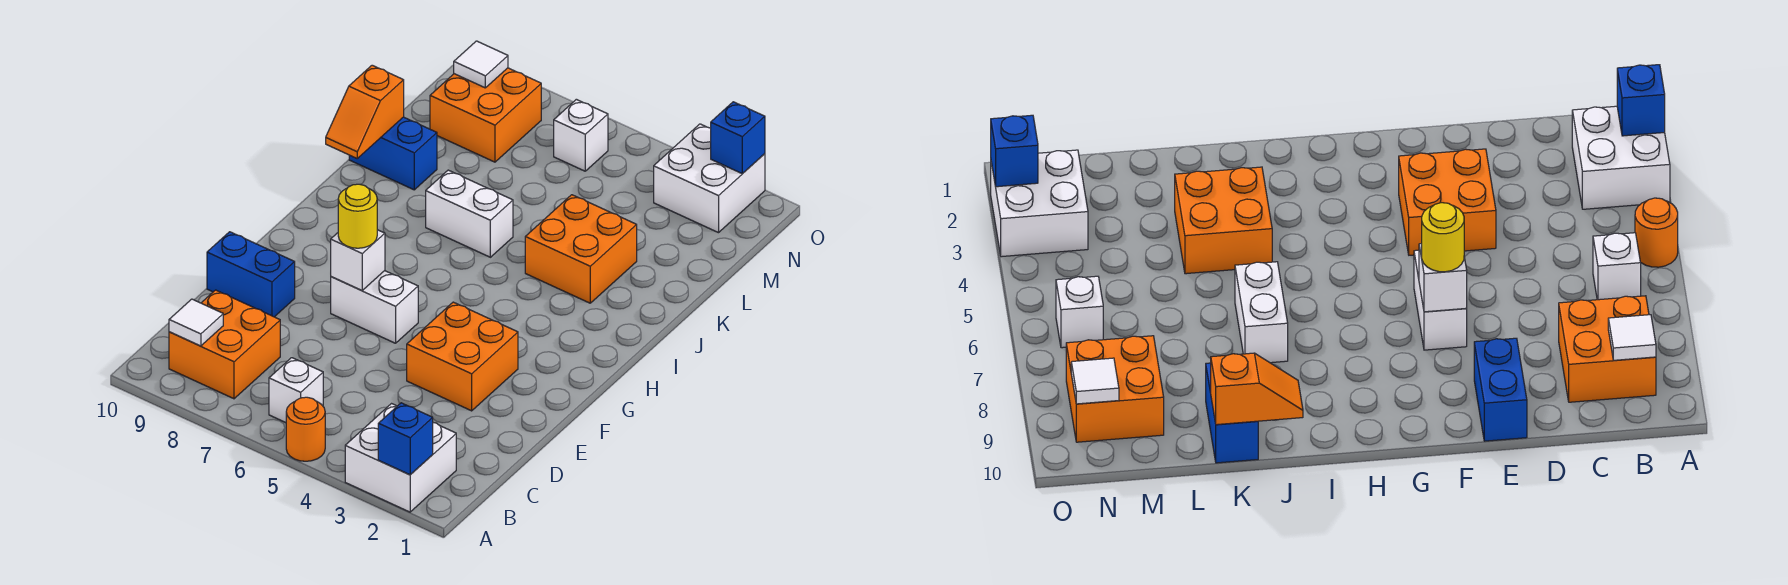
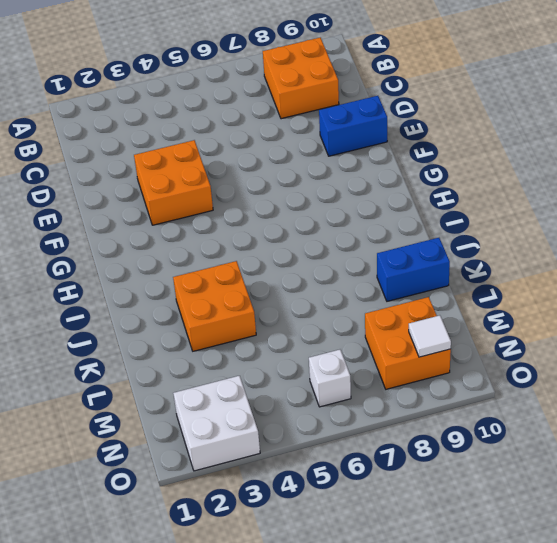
none -> white brick A2:B3 level 1
none -> orange round brick A5 level 1
none -> white brick B6 level 1

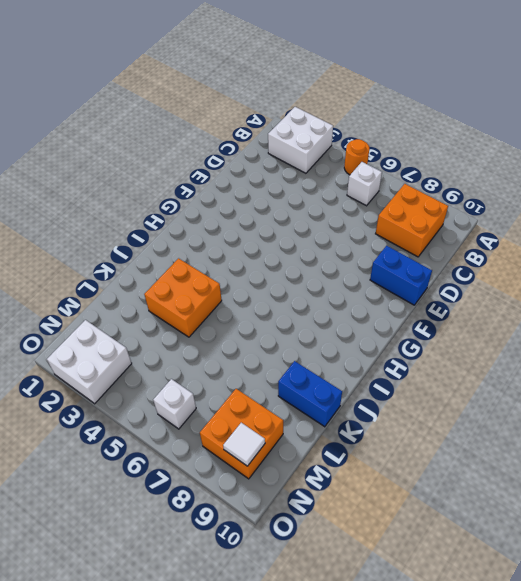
none -> orange brick E3:F4 level 1
none -> white brick F6:F7 level 1
none -> white brick J6:J7 level 1

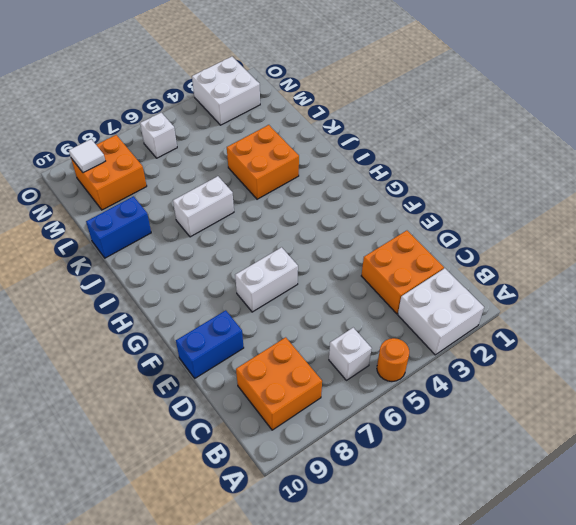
orange brick C2:D3 level 1 -> orange brick E3:F4 level 1
none -> blue brick A2 level 2
none -> white tile B9 level 2
none -> white brick F7 level 2

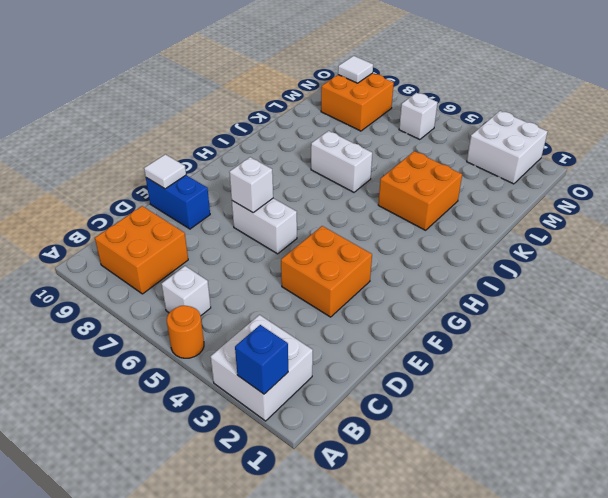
white tile E10 level 2 -> white tile B9 level 2
none -> blue brick K9:K10 level 1
none -> orange slope J10:K10 level 2 top K
none -> blue brick O2 level 2

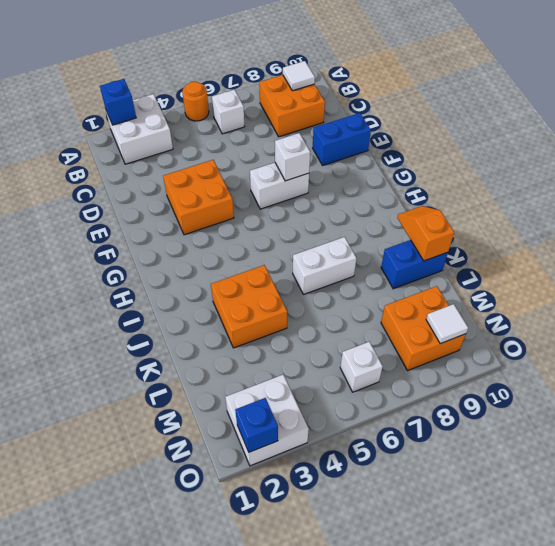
none -> yellow round brick F7 level 3

